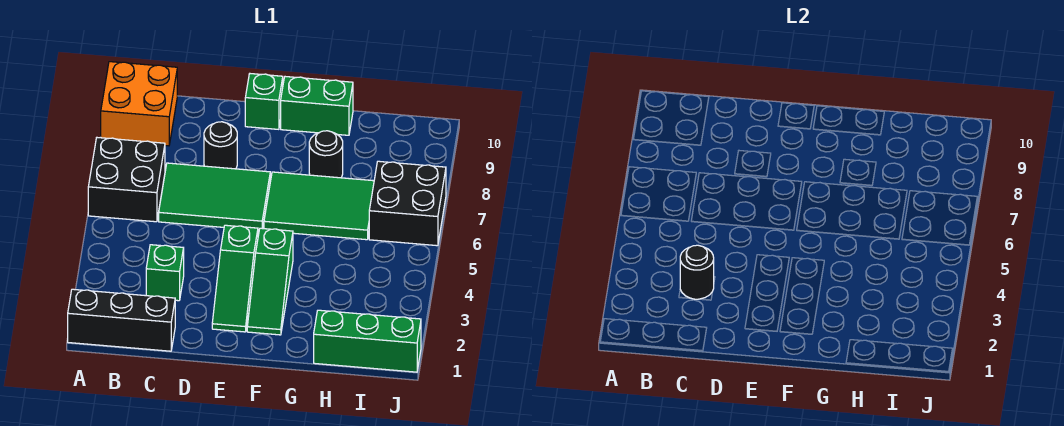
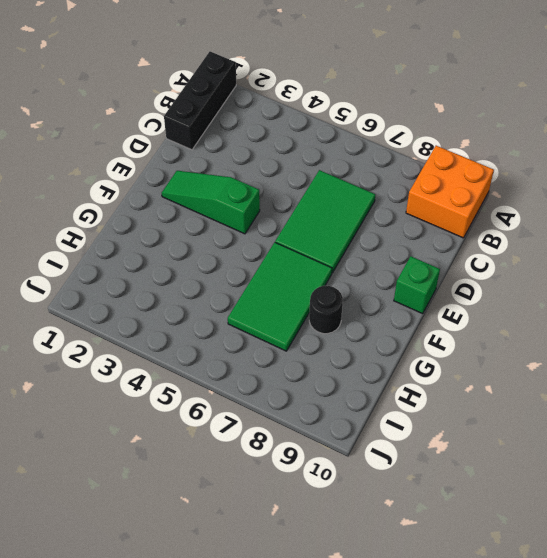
none -> black brick A6:B7 level 1
none -> green brick C3 level 1
none -> black round brick D8 level 1

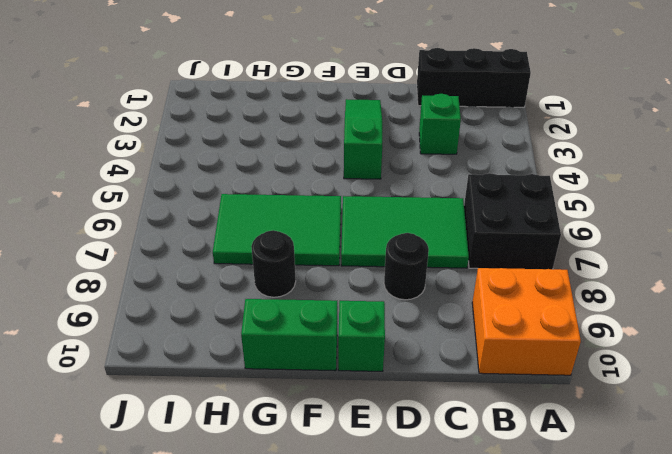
none -> green slope F2:F4 level 1 top 4
none -> green brick H1:J1 level 1
none -> black brick I6:J7 level 1

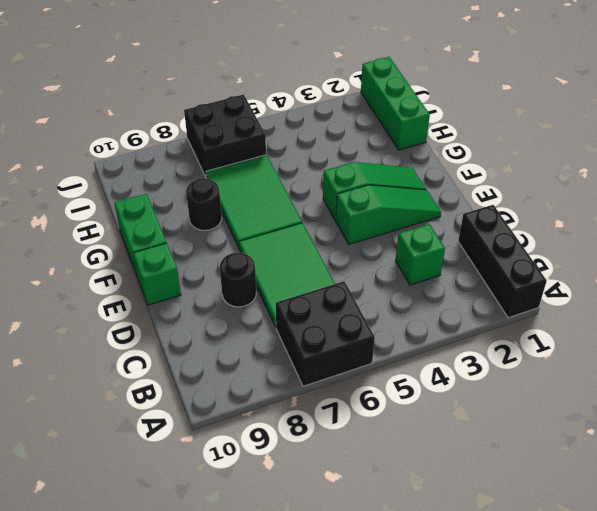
none -> orange brick A9:B10 level 1
none -> black round brick C3 level 2

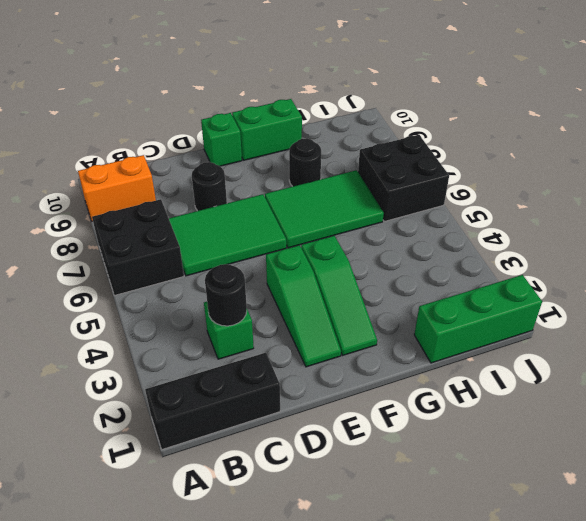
orange brick A9:B9 level 1 -> orange brick A9:B10 level 1

